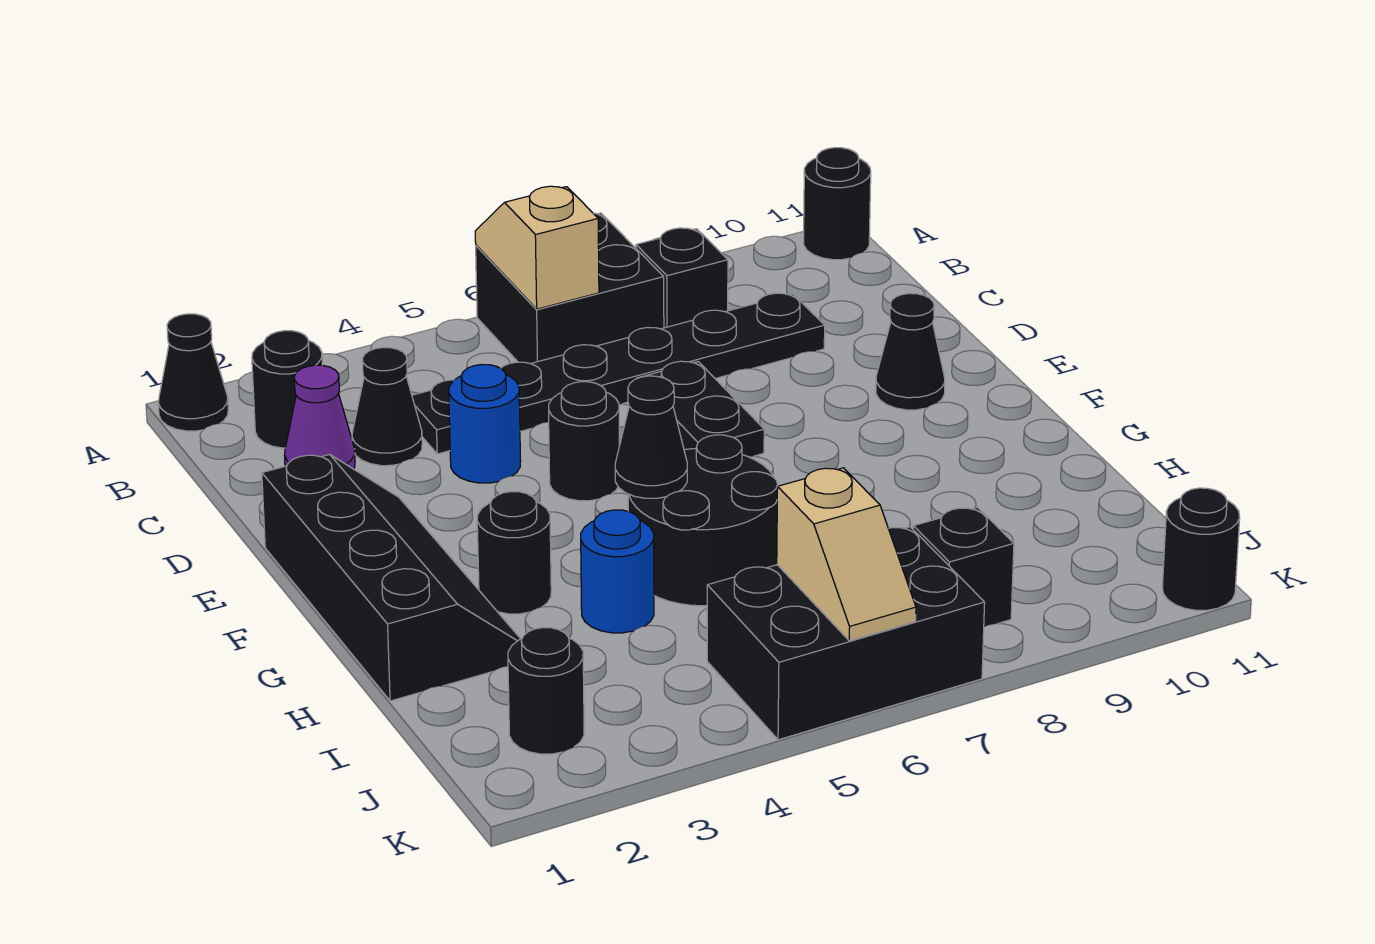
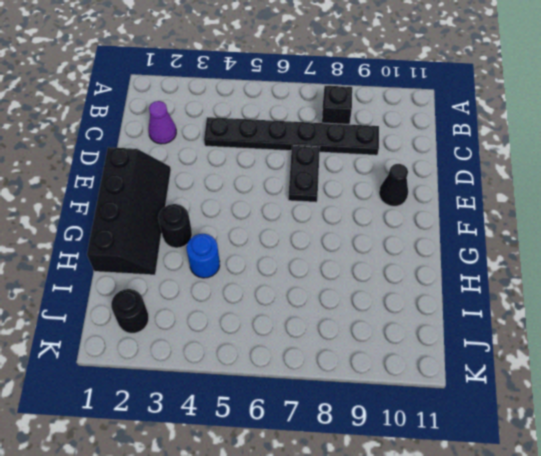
none -> black cone A1 level 1
none -> black brick A6:B7 level 1
none -> black round brick A11 level 1

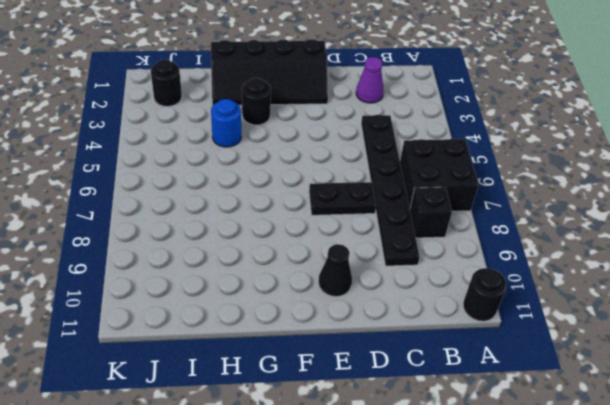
none -> black cone A1 level 1
none -> black round brick B2 level 1
none -> black cone C3 level 1

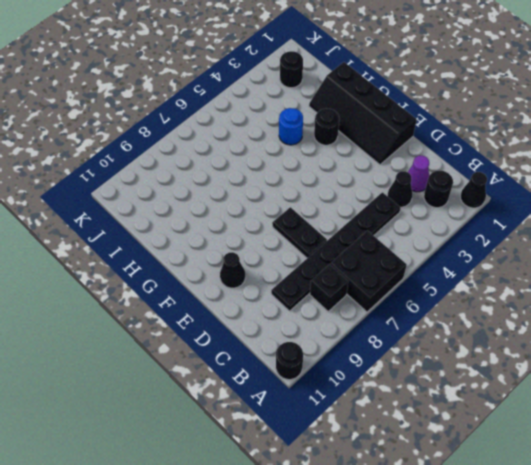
none -> blue round brick D4 level 1
none -> black round brick E5 level 1
none -> black round brick G5:H6 level 1

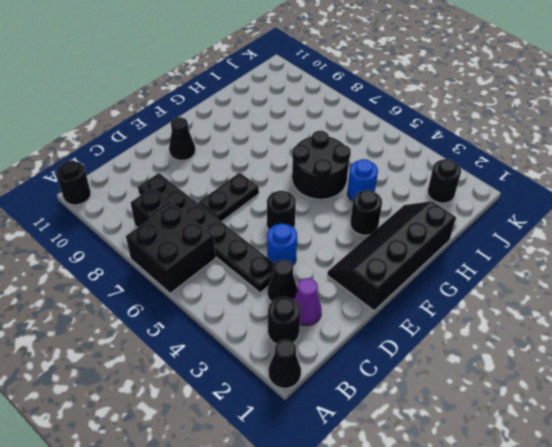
none -> black brick J5:K7 level 1
none -> black brick J8 level 1
none -> black round brick K11 level 1

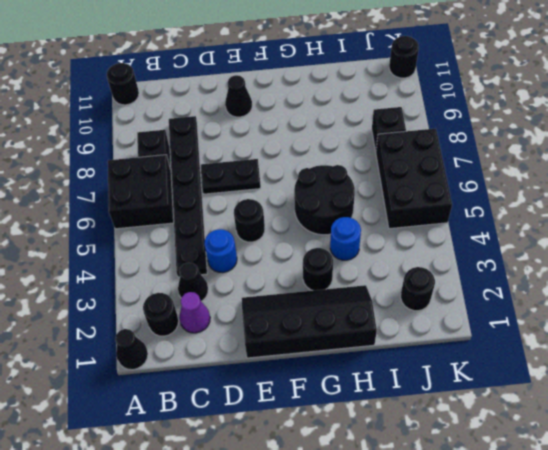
none -> tan slope A6:B6 level 2 top B
none -> black cone G5 level 2
none -> tan slope J6:K6 level 2 top J

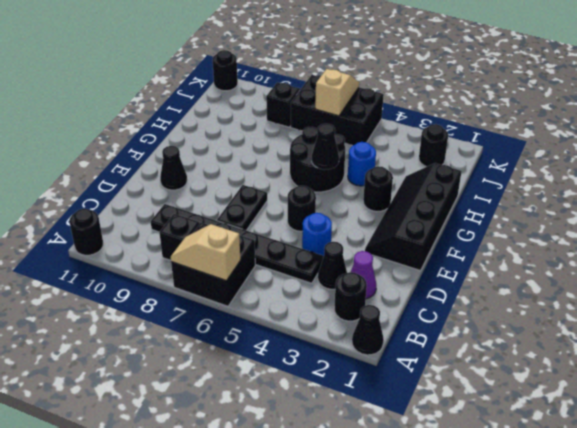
tan slope A6:A7 level 2 top 6 -> tan slope A6:B6 level 2 top B

